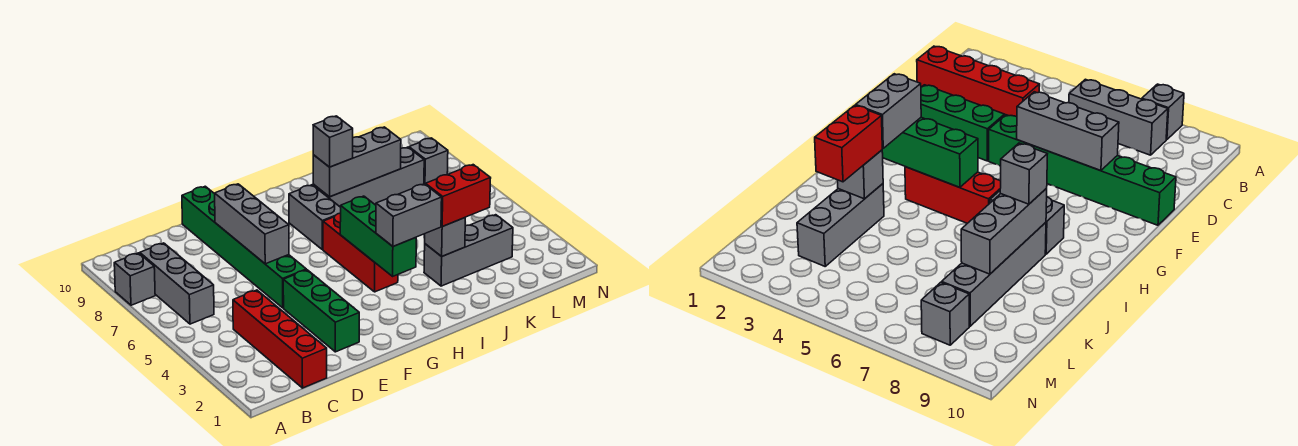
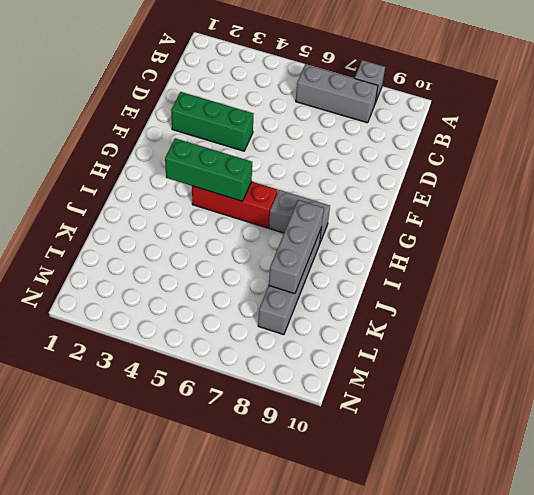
none -> red brick C1:C4 level 1
none -> green brick E5:E10 level 1
none -> grey brick J3:L3 level 1

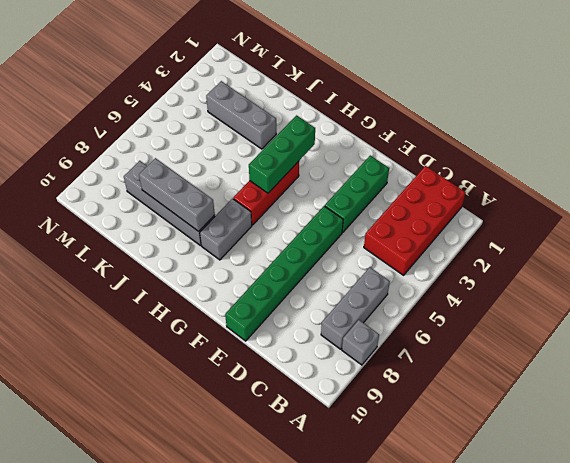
red brick B1:C4 level 1 -> red brick C1:C4 level 1
none -> grey brick M8 level 1
none -> grey brick E6:E8 level 2
none -> grey brick J3 level 2

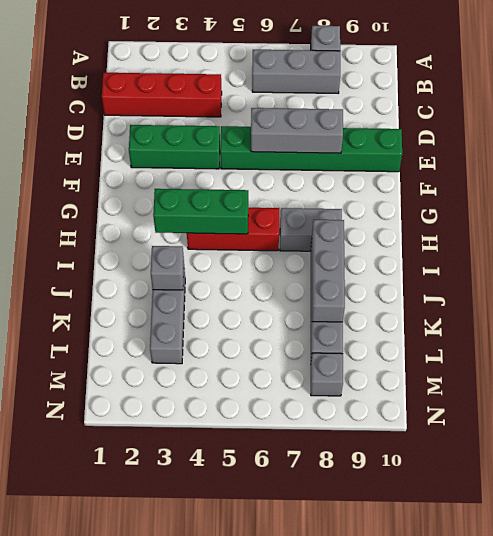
none -> grey brick H3:I3 level 3
none -> grey brick I8 level 3
none -> red brick J3:K3 level 3

